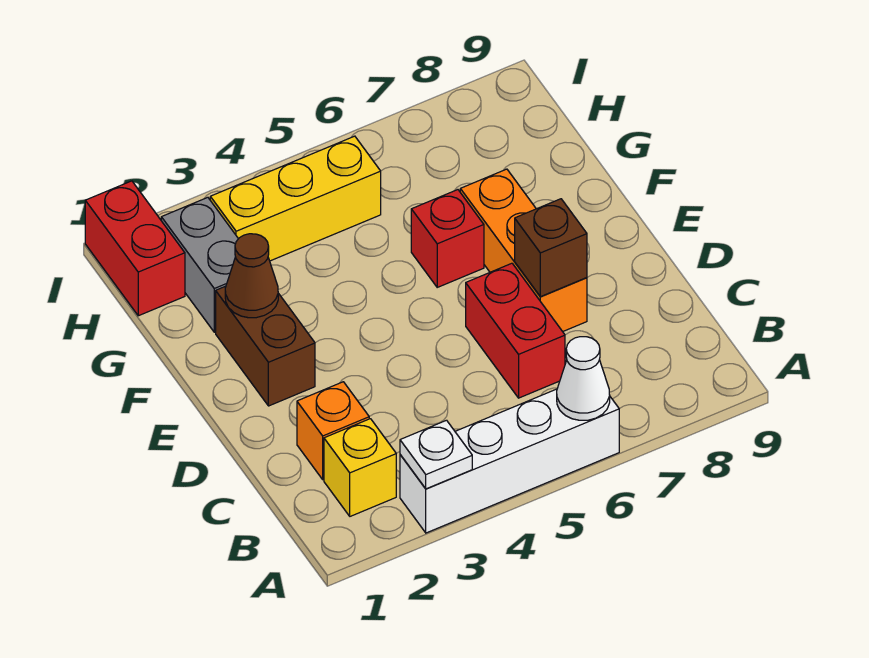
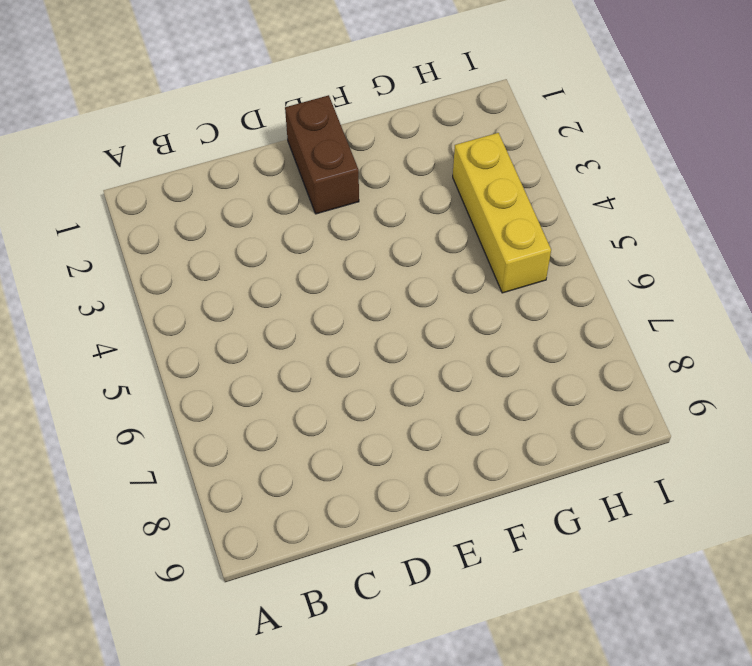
brown brick E1:E2 level 1 -> brown brick E2:F2 level 1
none -> white brick A3:A6 level 1
none -> yellow brick B2 level 1
none -> orange brick C2 level 1

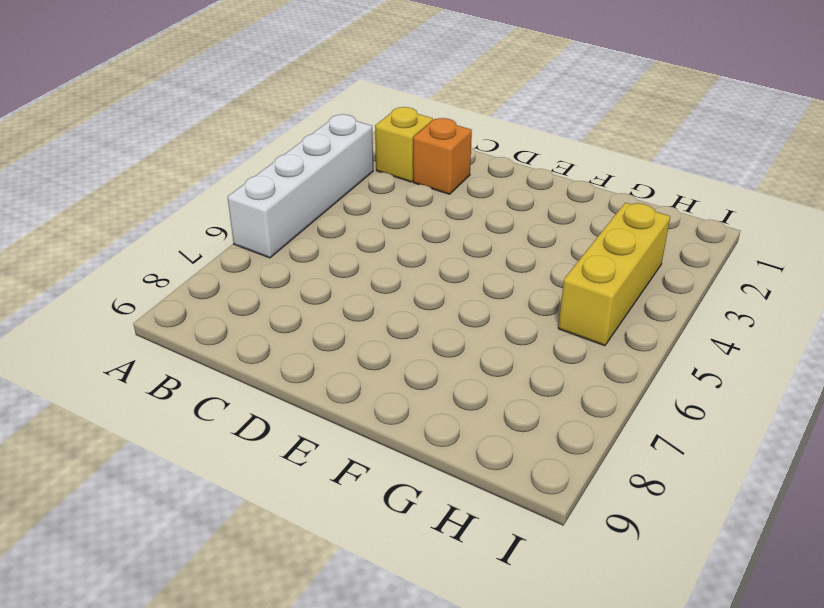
none -> red brick C6:D6 level 1
none -> orange brick D7:F7 level 1
none -> brown brick E2:F2 level 1

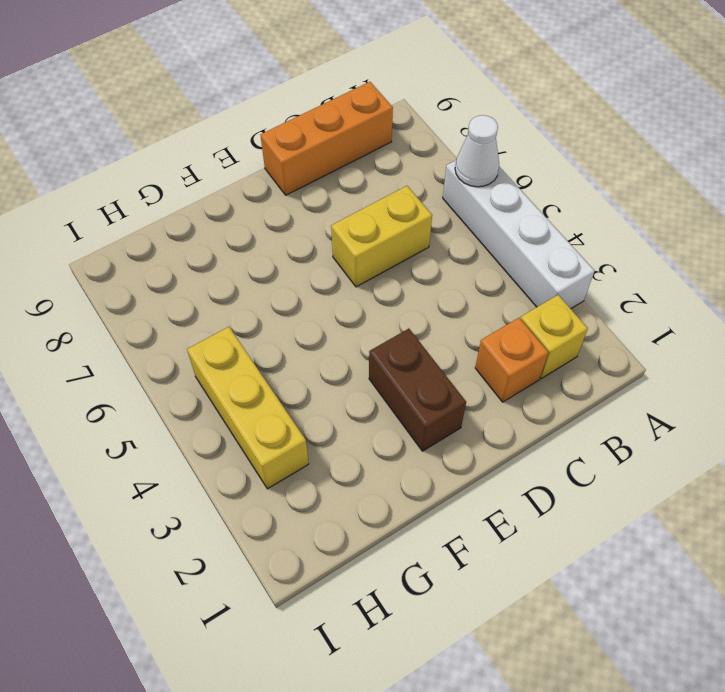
orange brick B9:D9 level 1 -> orange brick D7:F7 level 1
yellow brick C6:D6 level 1 -> red brick C6:D6 level 1
brown brick E2:E3 level 1 -> brown brick E2:F2 level 1
none -> red brick F6 level 1
none -> grey brick G2:H2 level 1
none -> red brick H1:I1 level 1

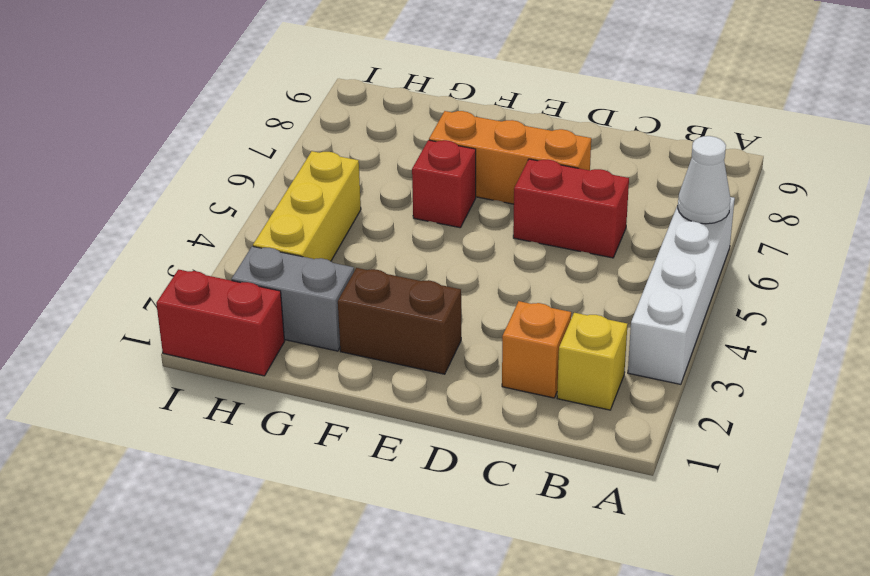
none -> white plate A3 level 2
none -> brown brick D7 level 2
none -> brown cone F2 level 2

